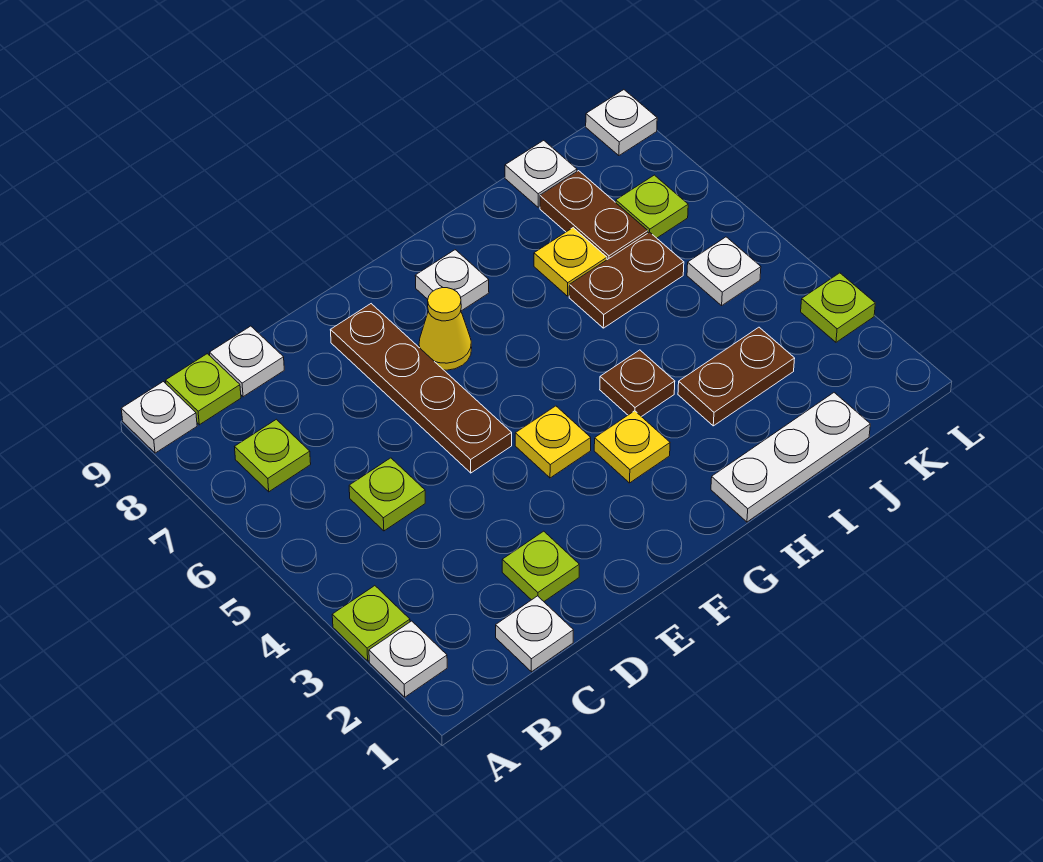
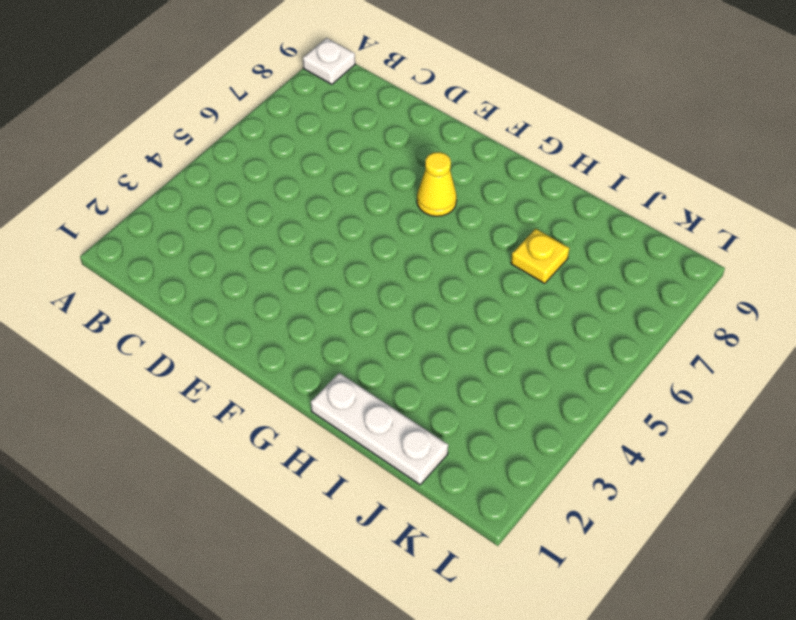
none -> white plate A2 level 1
none -> lime plate A3 level 1
none -> lime plate B7 level 1

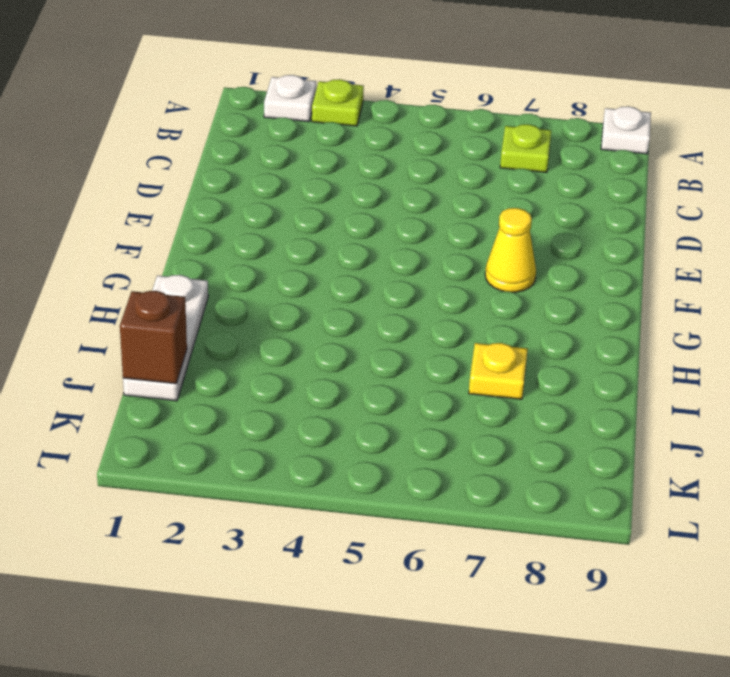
brown brick J1 level 2 -> none
none -> lime plate B9 level 1
none -> white plate C1 level 1
none -> lime plate C5 level 1

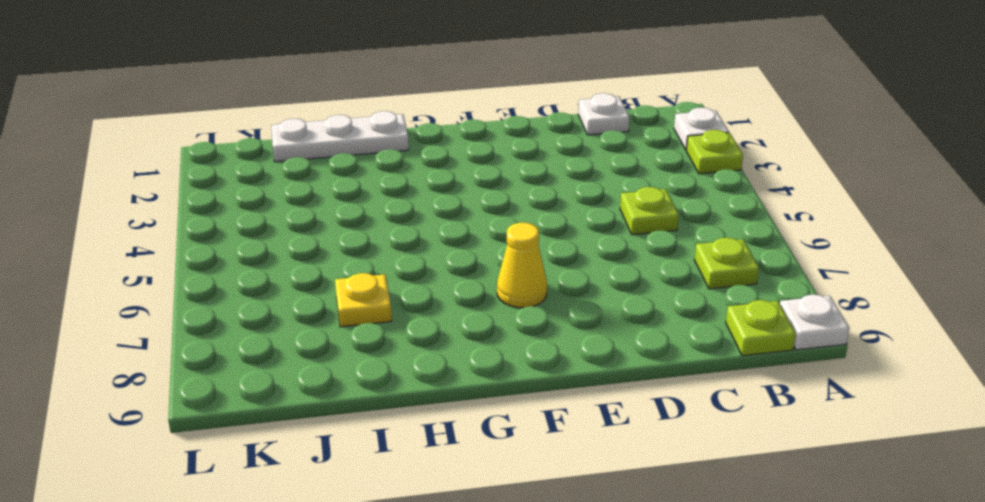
none -> white plate C9 level 1
none -> lime plate D2 level 1
none -> brown plate E5:E8 level 1

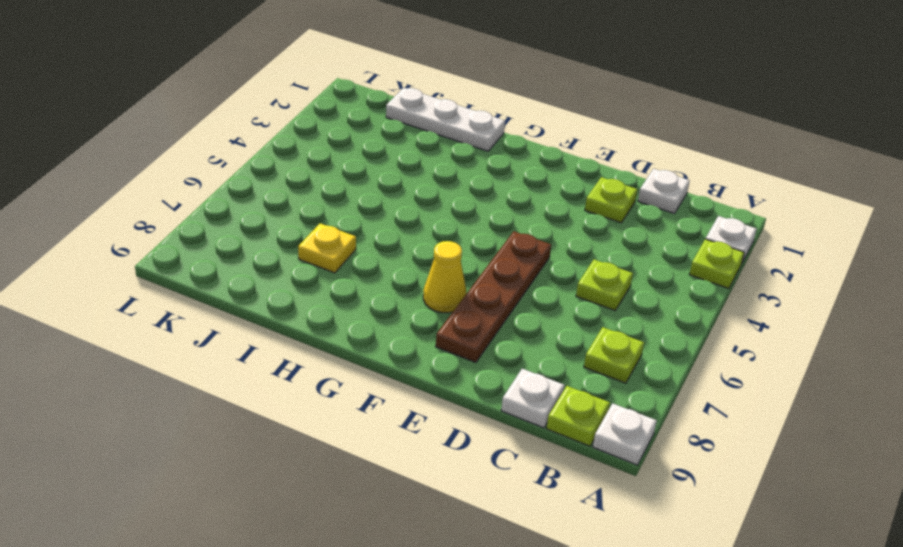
none -> yellow plate F4 level 1
none -> yellow plate G3 level 1
none -> white plate G8 level 1

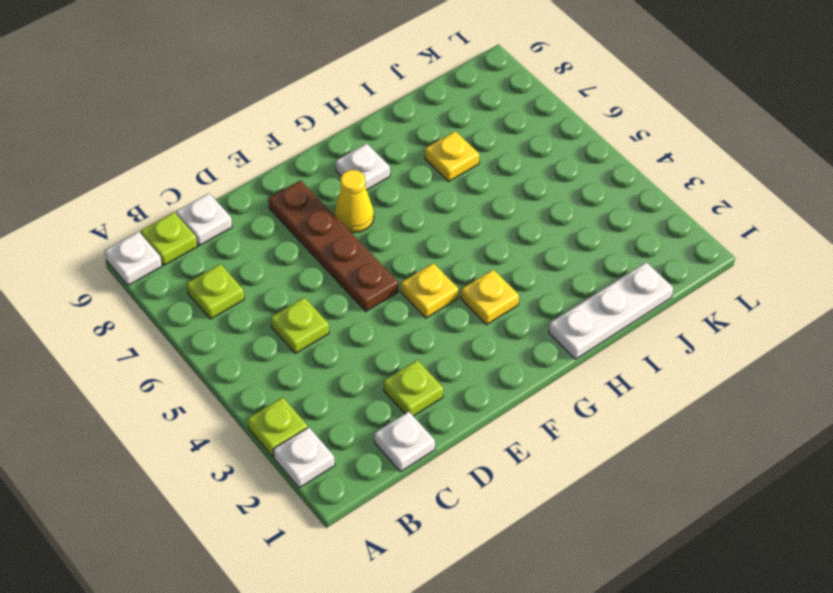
none -> brown plate H4 level 1
none -> brown plate I3:J3 level 1
none -> brown plate I6:J6 level 1

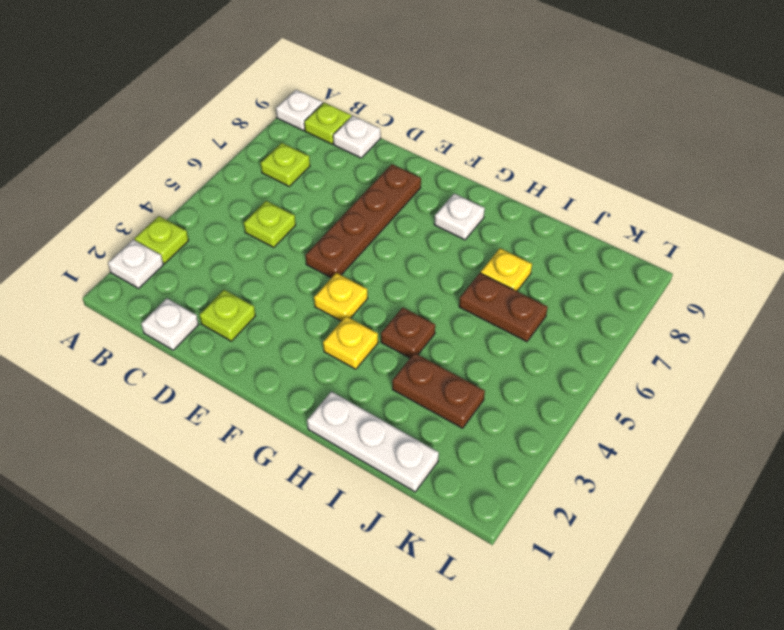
none -> yellow cone F7 level 1
none -> brown plate J7:J8 level 1
none -> white plate J9 level 1

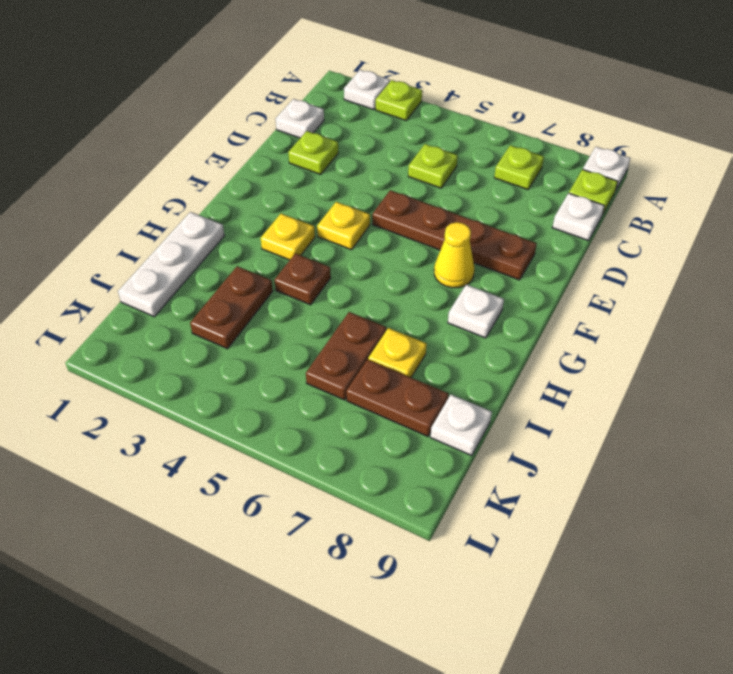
none -> white plate K5 level 1
none -> lime plate K7 level 1
none -> lime plate L3 level 1

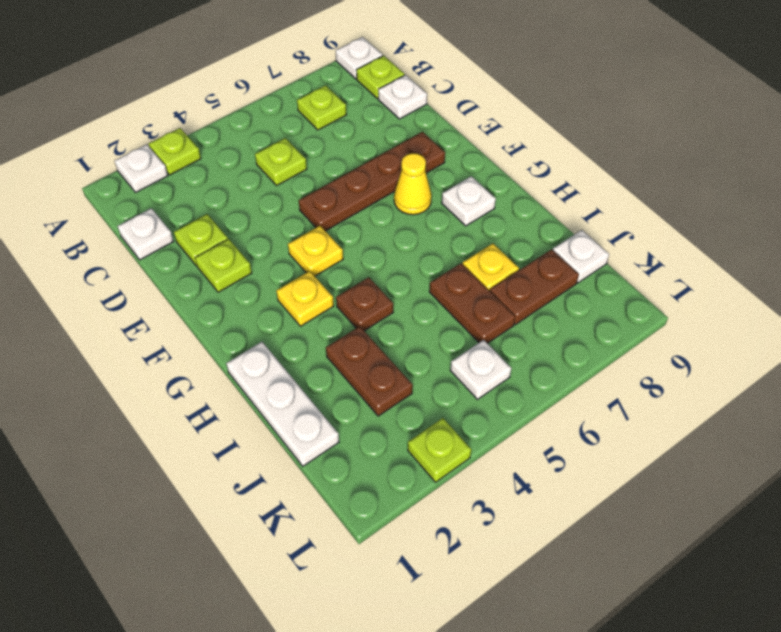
lime plate E2 level 1 -> lime plate K7 level 1
none -> white plate L9 level 1

